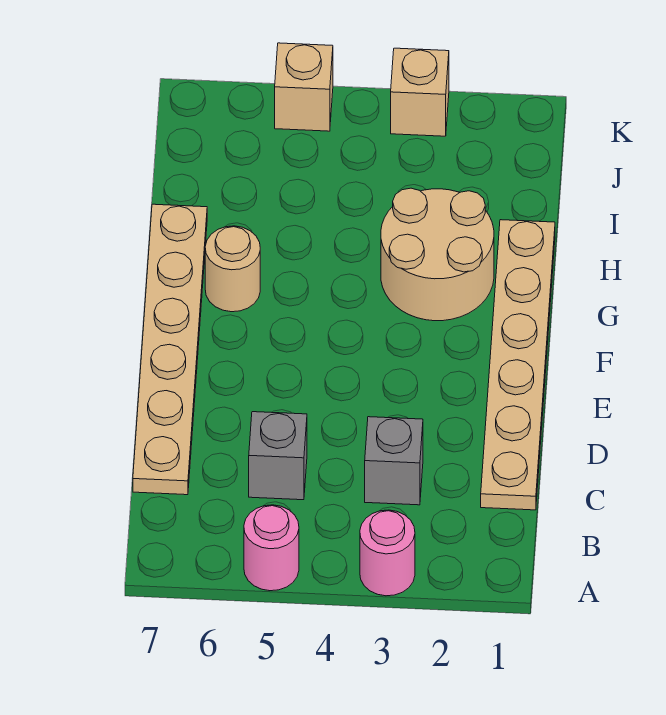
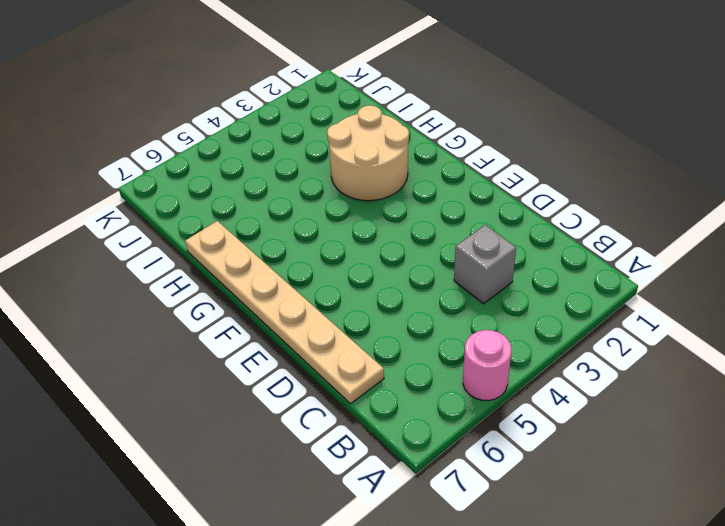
none -> pink round brick A3 level 1
none -> tan plate C1:H1 level 1

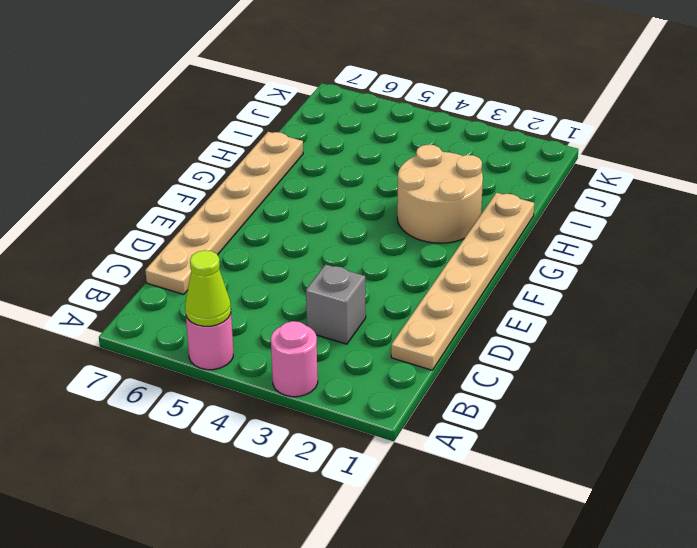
lime cone A5 level 2 -> none
none -> grey brick C5 level 1
none -> tan round brick G6 level 1

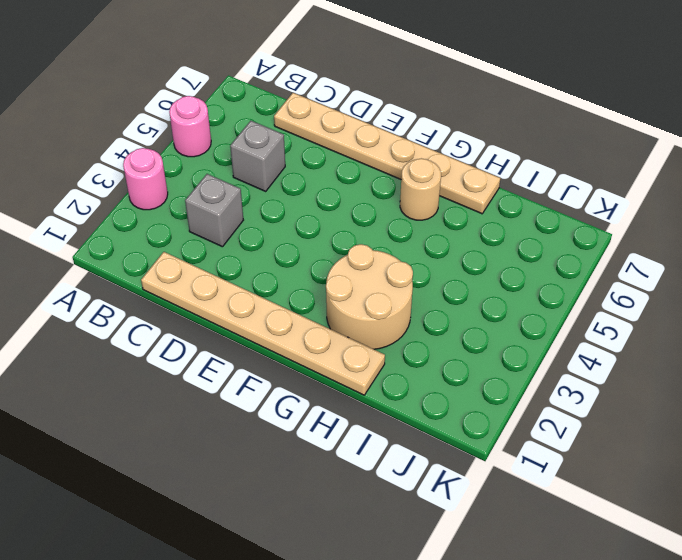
none -> tan brick K3 level 1
none -> tan brick K5 level 1

